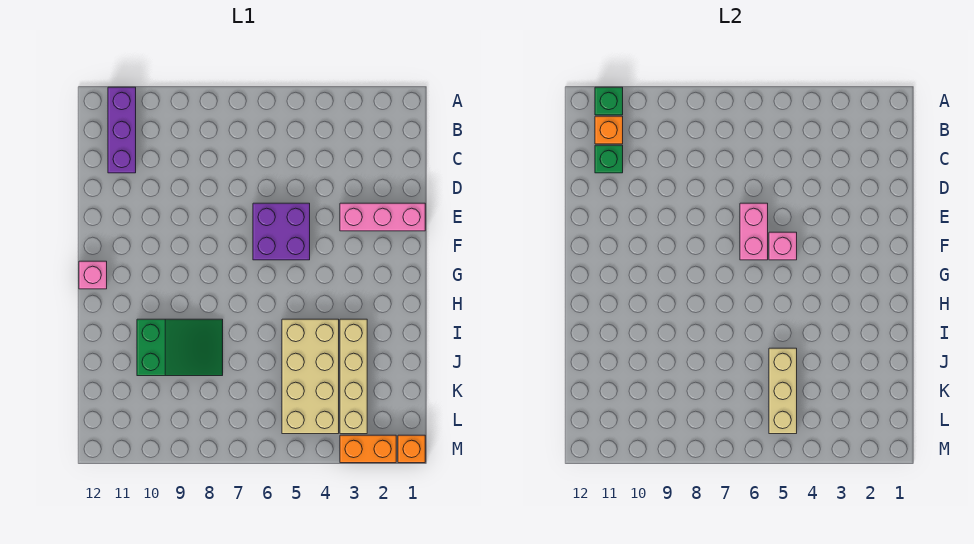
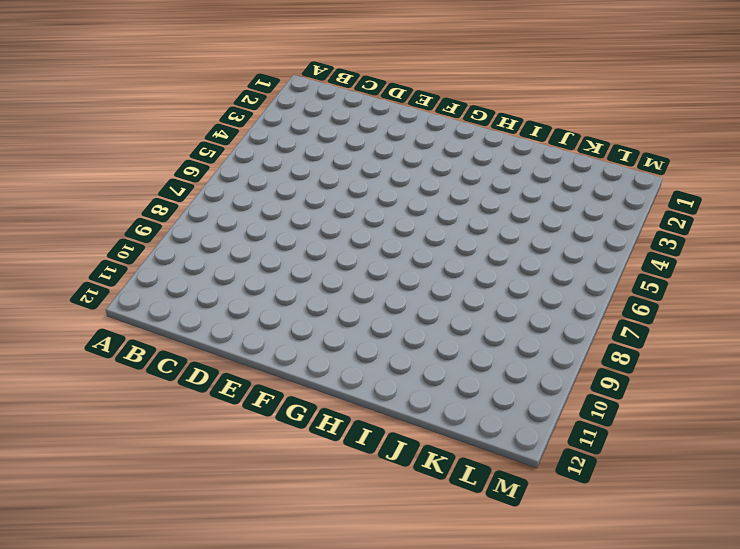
none -> purple brick A11:C11 level 1
none -> pink brick E1:E3 level 1
none -> purple brick E5:F6 level 1

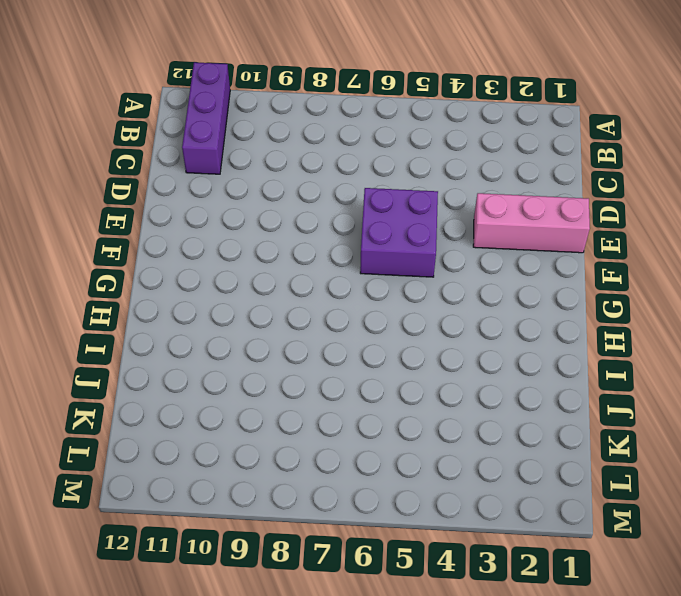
none -> pink brick G12 level 1
none -> tan brick I3:L3 level 1
none -> tan brick I4:L5 level 1

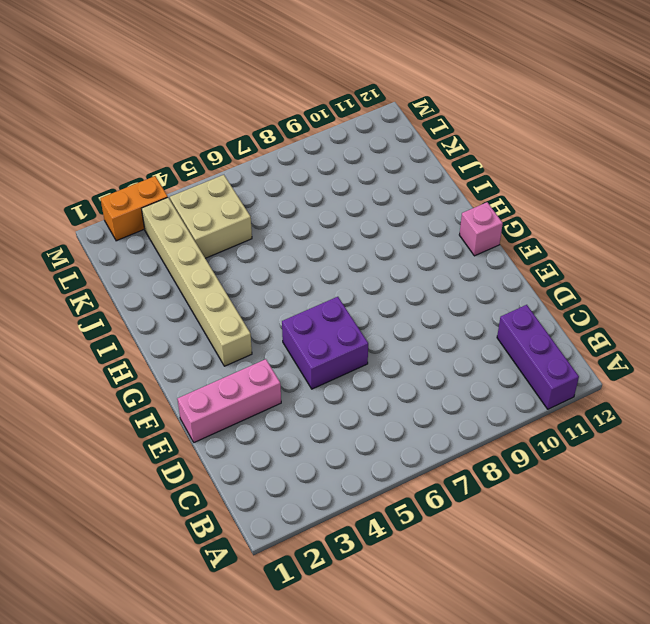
tan brick G3:L3 level 1 -> tan brick I3:L3 level 1
tan brick K4:L5 level 1 -> tan brick I4:L5 level 1
none -> green slope I8:J10 level 1 top 10
none -> orange brick M1 level 1
none -> green brick A11 level 2

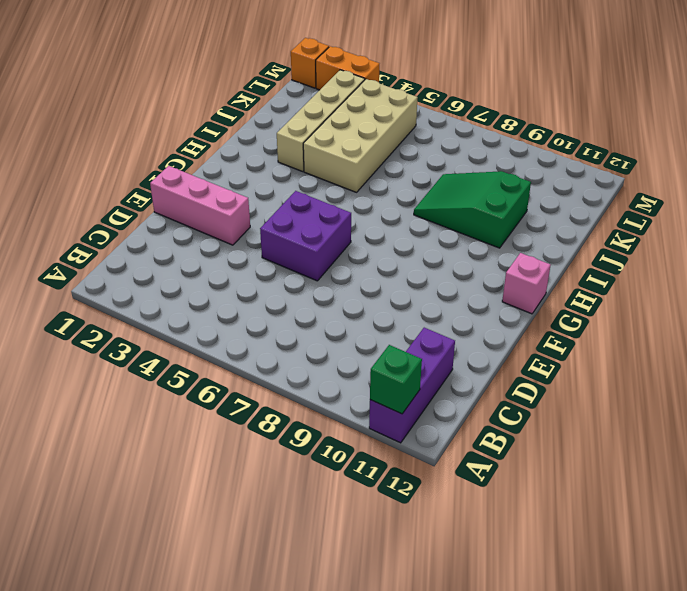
none -> orange brick B11 level 2
none -> green brick C11 level 2
none -> pink brick E6:F6 level 2

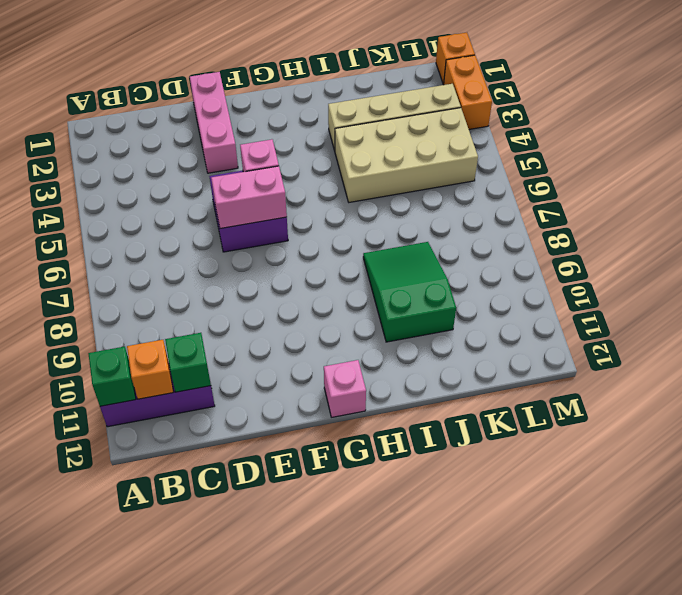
none -> tan brick J5:L5 level 2

